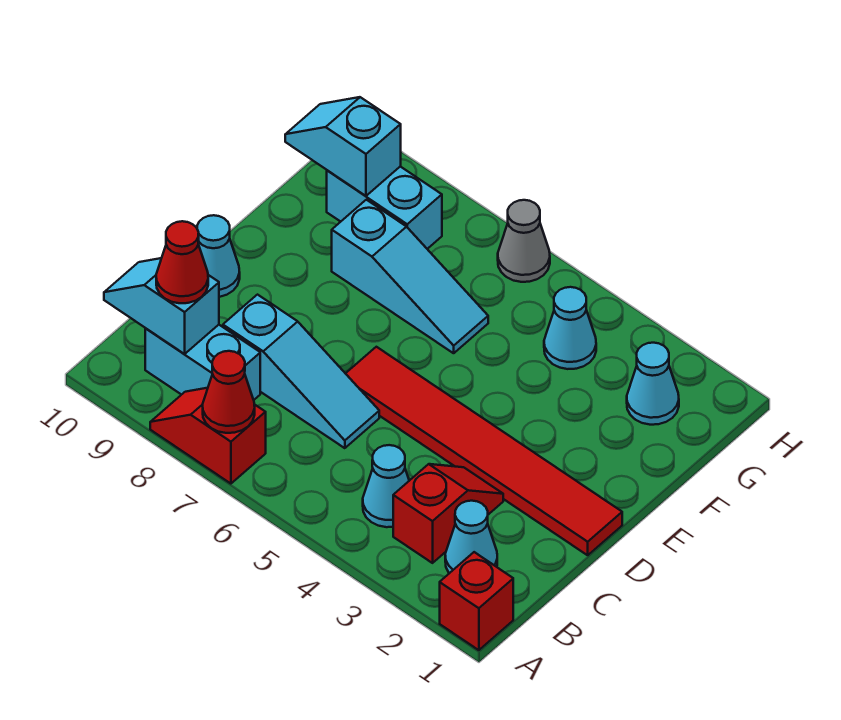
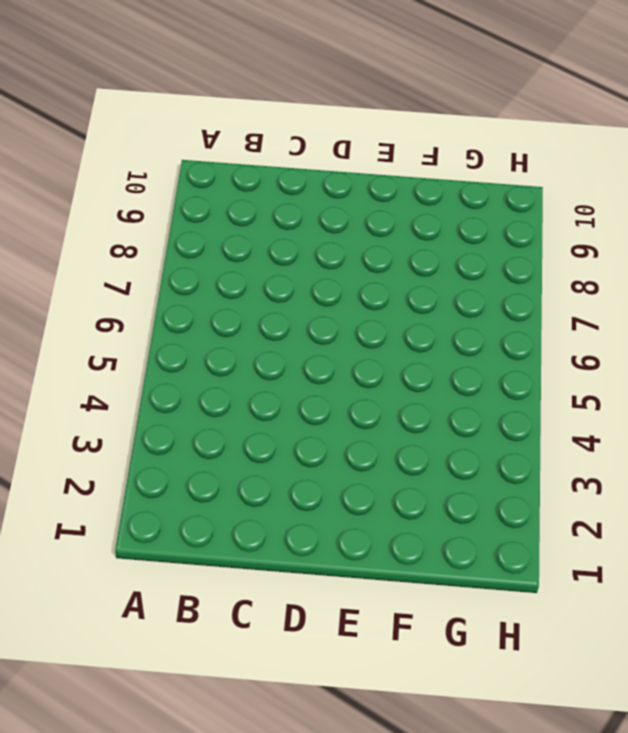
none -> red brick A1 level 1
none -> red slope A7:A8 level 1 top 7
none -> cyan cone B2 level 1

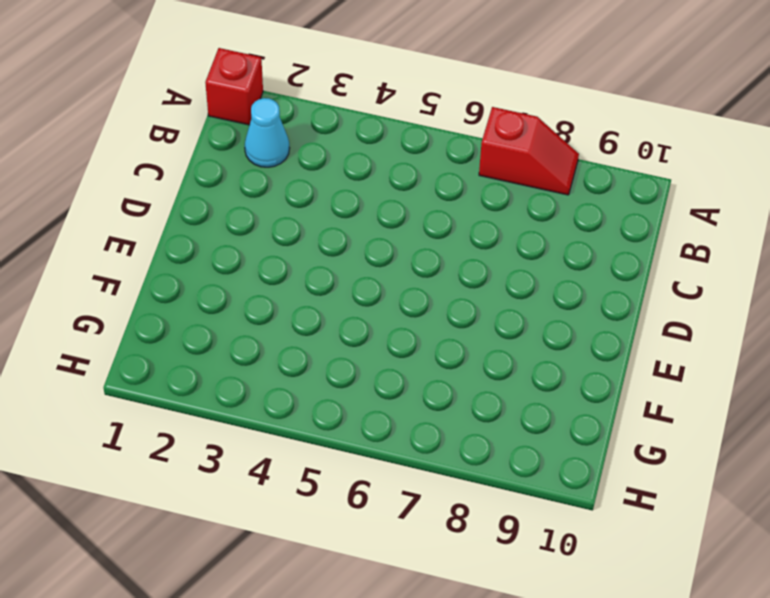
none -> red slope B3:C3 level 1 top B
none -> cyan cone B4 level 1
none -> cyan brick B8:B9 level 1

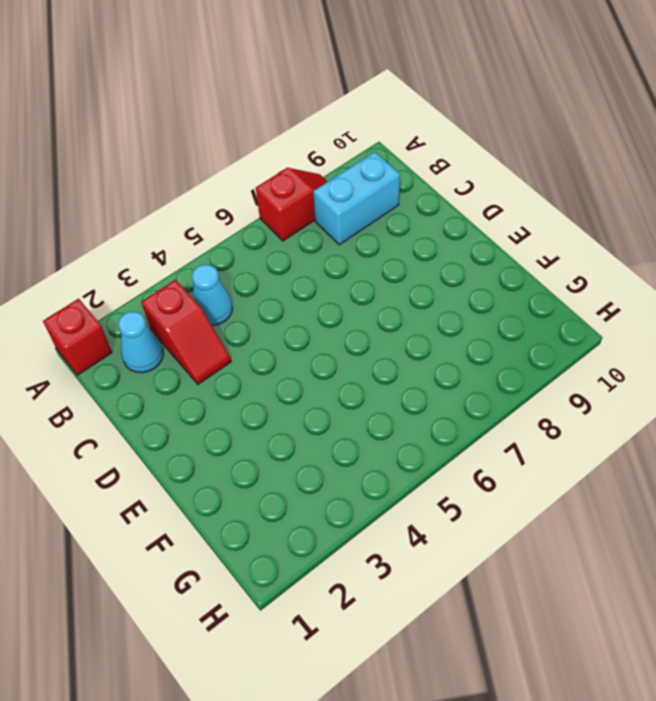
none -> cyan slope C6:C8 level 1 top 8
none -> red tile D1:D6 level 1
none -> cyan cone D10 level 1

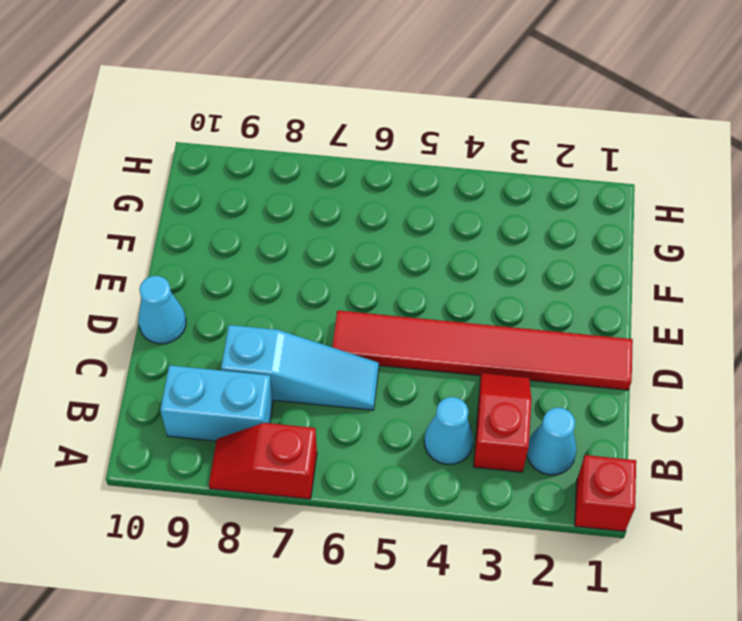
none -> cyan slope F6:F8 level 1 top 8
none -> cyan cone G2 level 1
none -> cyan cone G4 level 1

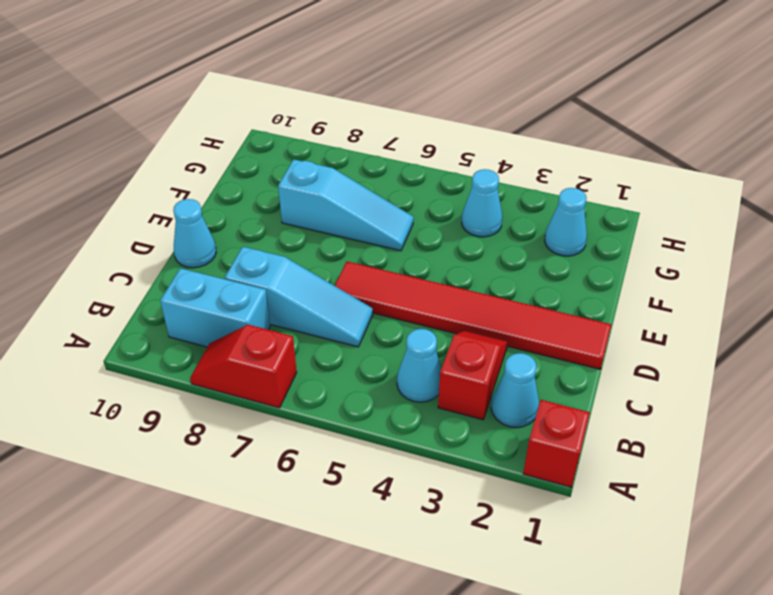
none -> cyan brick G8:G9 level 1
none -> grey cone H6 level 1
none -> red cone A7 level 2

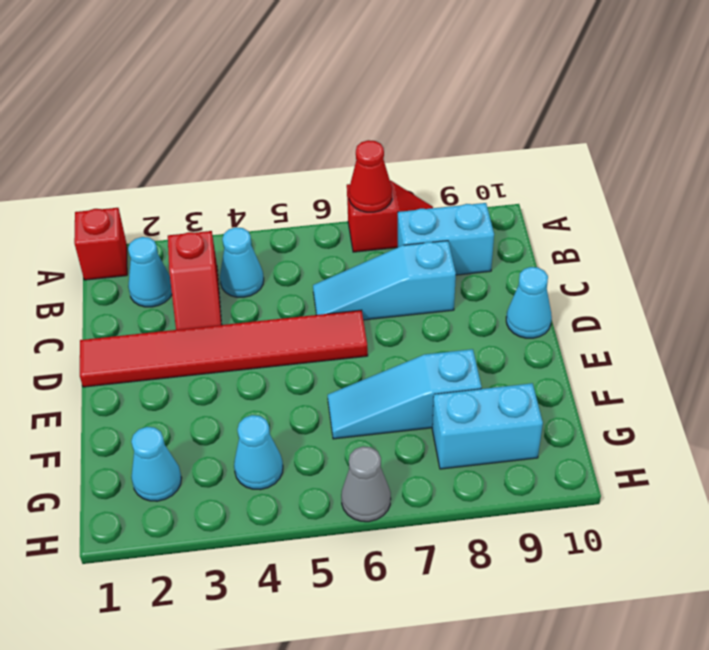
none -> cyan slope B9:B10 level 2 top 9
none -> cyan slope G9:G10 level 2 top 9
none -> red cone B9 level 3

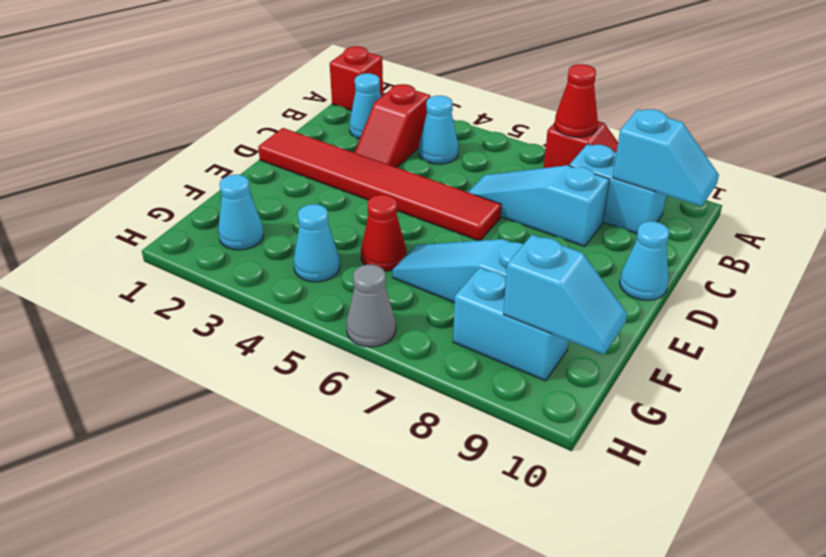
red cone F5 level 1 -> red cone B9 level 3

